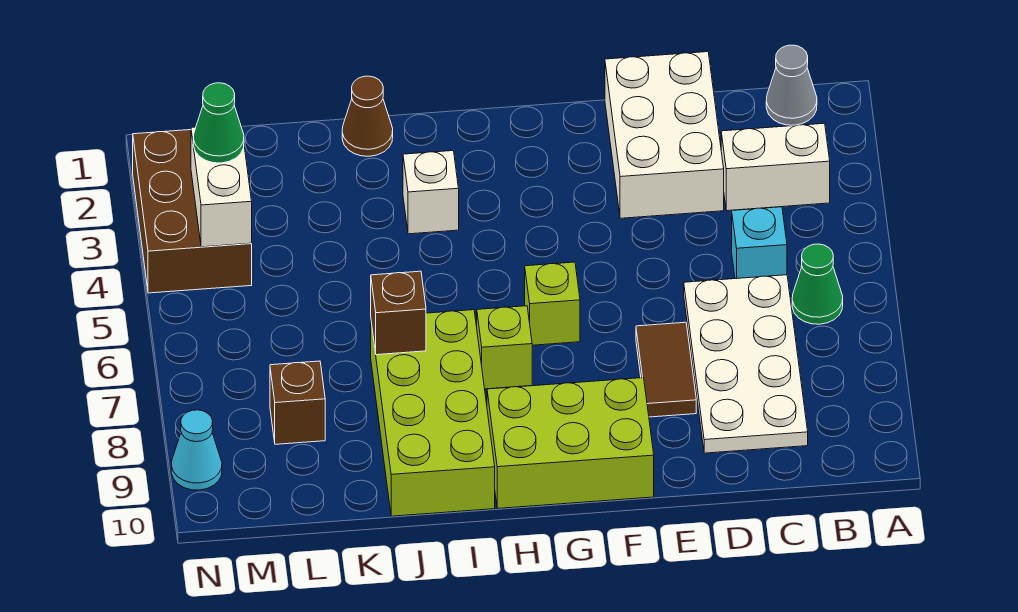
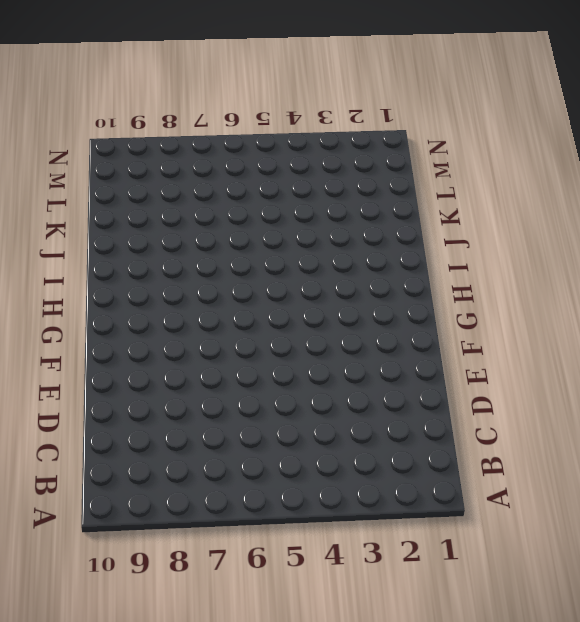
none -> grey cone B1 level 1
none -> white brick B3:C3 level 1
none -> green cone B6 level 1

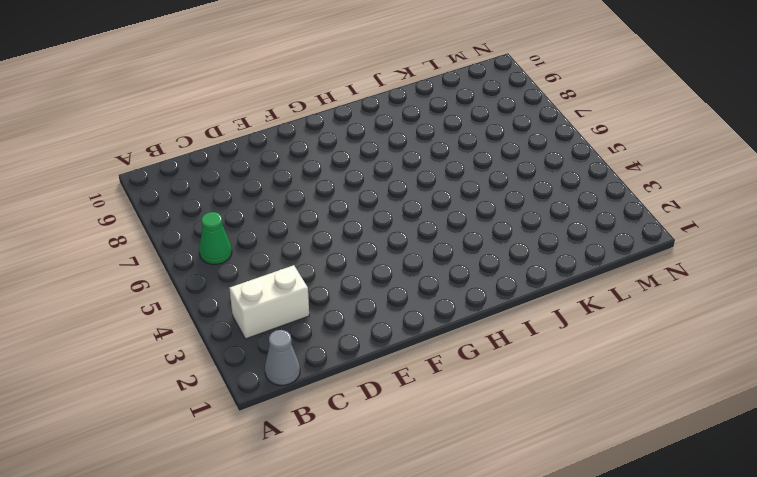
none -> cyan brick C5 level 1
none -> white plate C6:D9 level 1
none -> white brick D1:E3 level 1

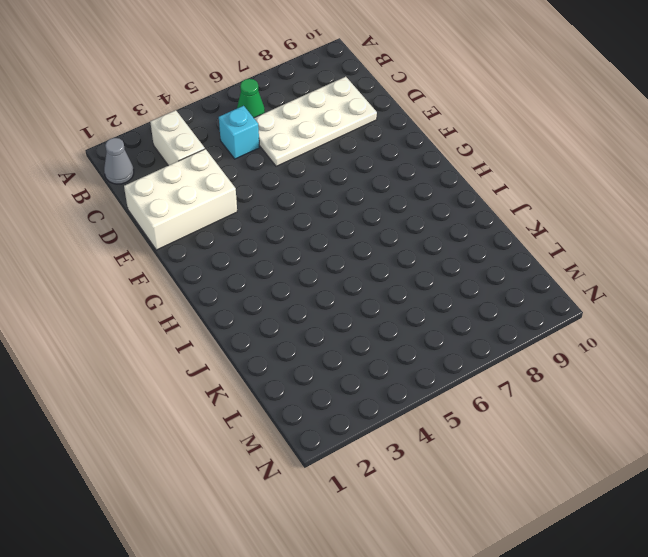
none -> brown tile E7:E8 level 1
none -> lime brick F9:H10 level 1
none -> lime brick G6 level 1

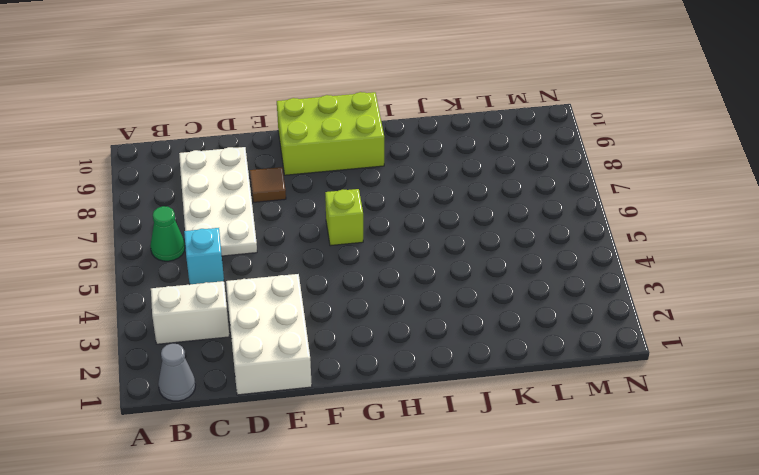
brown tile E8 level 1 -> brown tile E7:E8 level 1
none -> lime brick H7 level 1
none -> white brick I3 level 1
none -> lime brick I7:J10 level 1

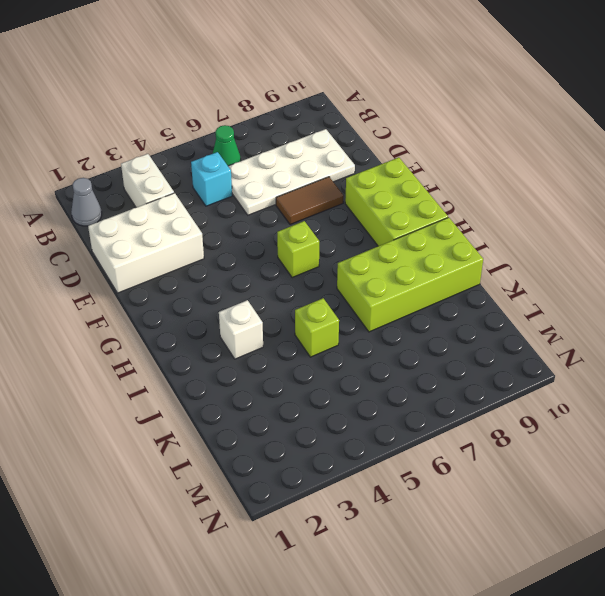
lime brick J5 level 1 -> lime brick H7 level 1
none -> brown cone J1 level 1
none -> brown brick L8 level 1
none -> brown brick M2:N4 level 1

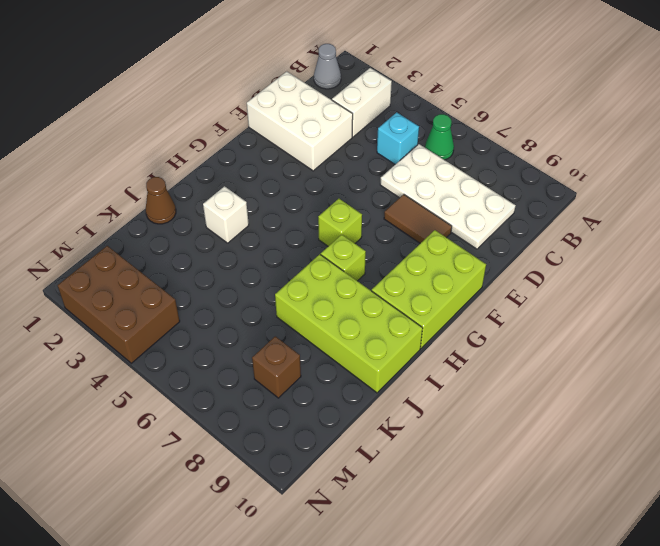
none -> cyan cone N9 level 1
none -> brown brick J7 level 2
none -> white brick M3:M4 level 2

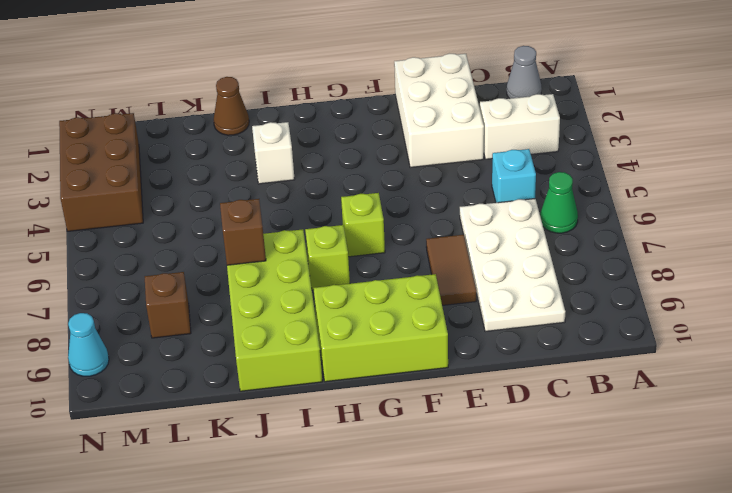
none -> white brick M3:M4 level 2
none -> green cone M3 level 3

